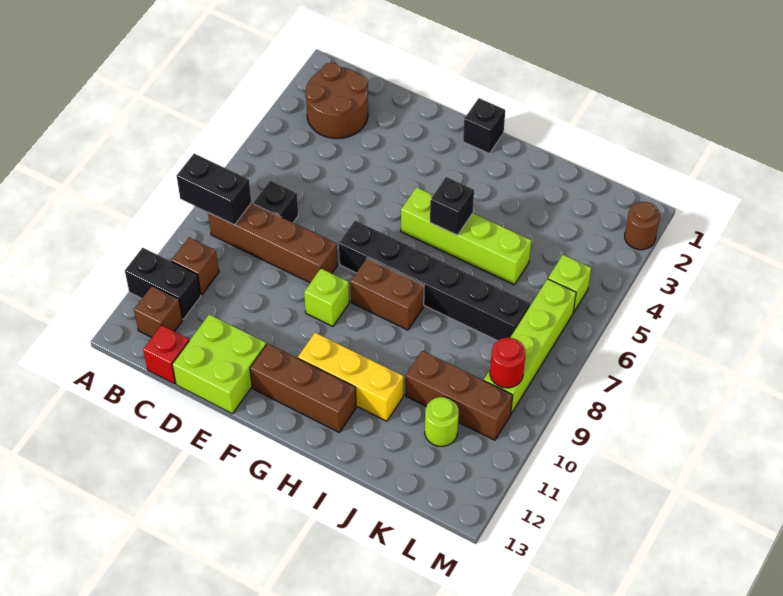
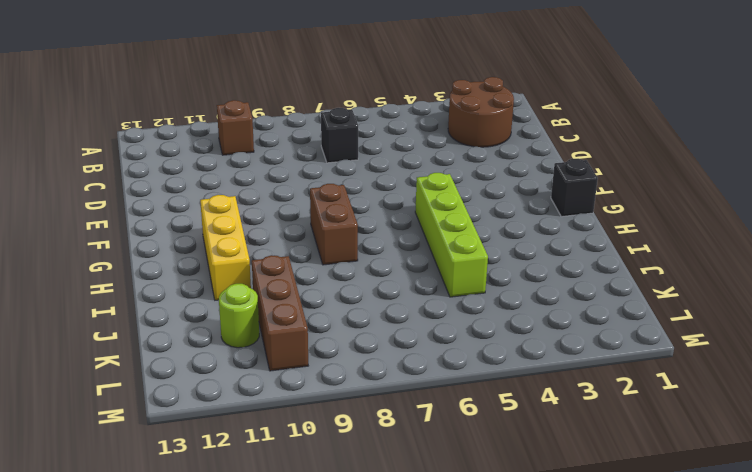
none -> black brick A11:B11 level 1
none -> brown brick B8:E8 level 1
none -> brown brick B12 level 1

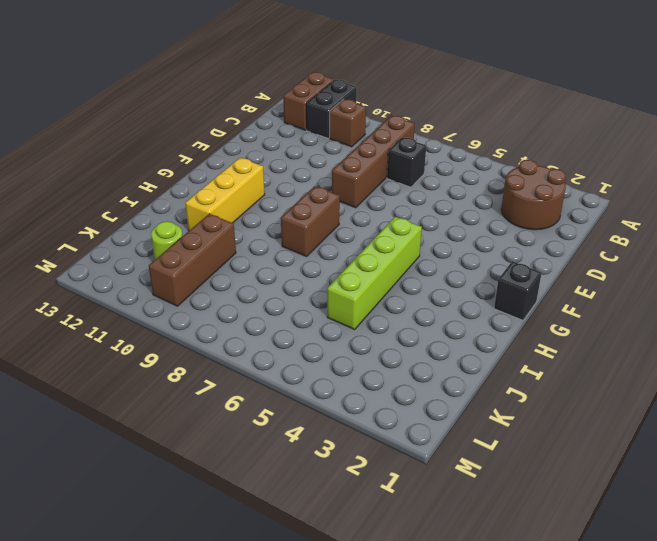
brown brick A12:B12 level 1 -> brown brick B12 level 1
none -> red brick C13 level 1
none -> lime brick D12:E13 level 1
none -> black brick F7:K7 level 1

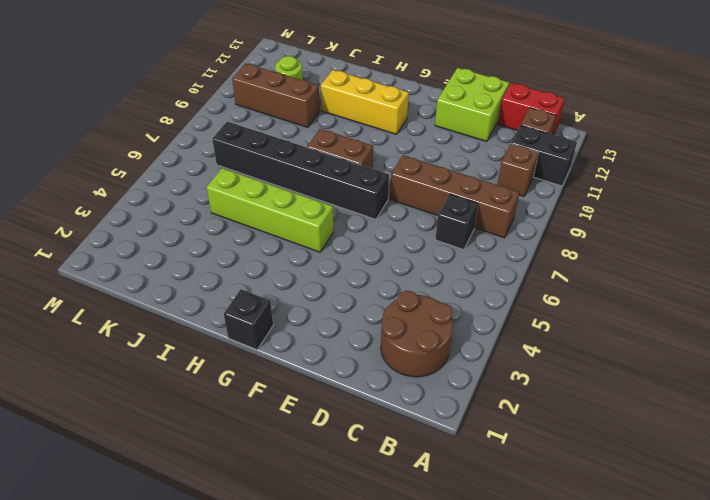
red brick B13:C13 level 1 -> red brick C13 level 1
none -> lime brick F9 level 1
none -> brown brick F12:H12 level 1
none -> lime brick L5 level 1

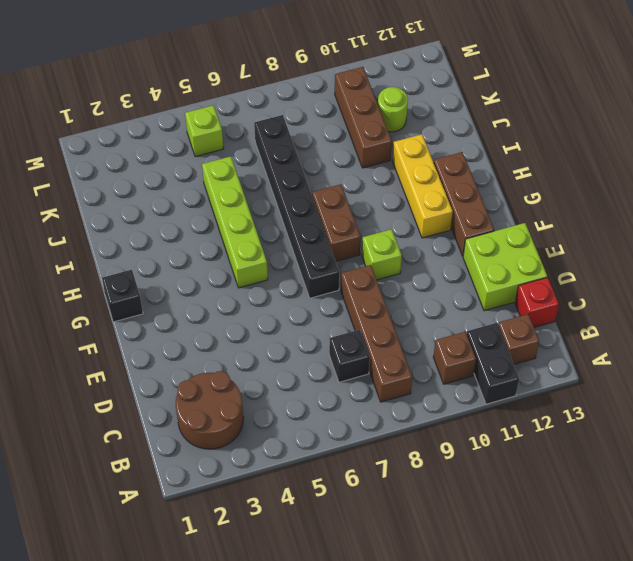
none -> lime brick L6:L9 level 1
none -> brown round brick M2 level 1
none -> black brick A8:B8 level 2

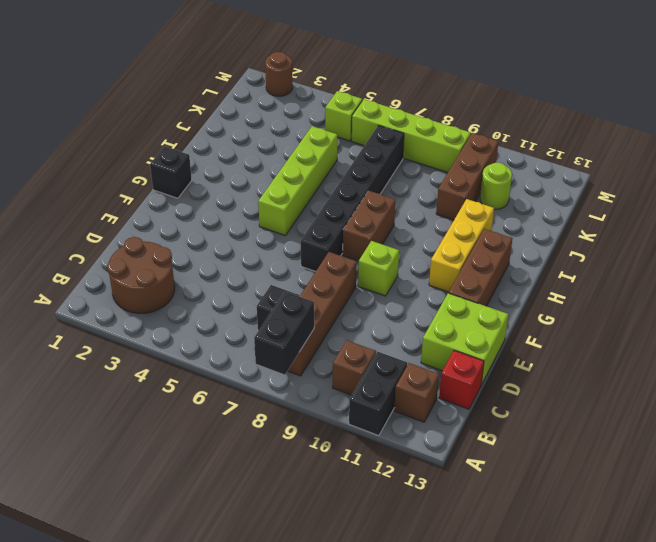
none -> black brick H5 level 2
none -> red round brick L9 level 2

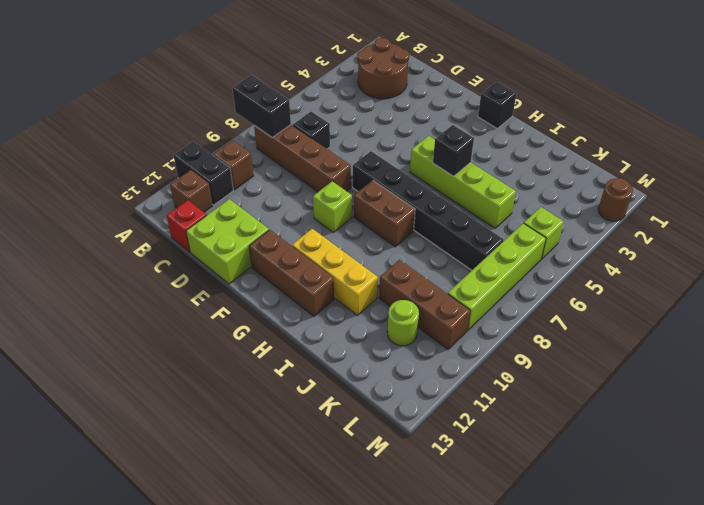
none -> red round brick L9 level 2

